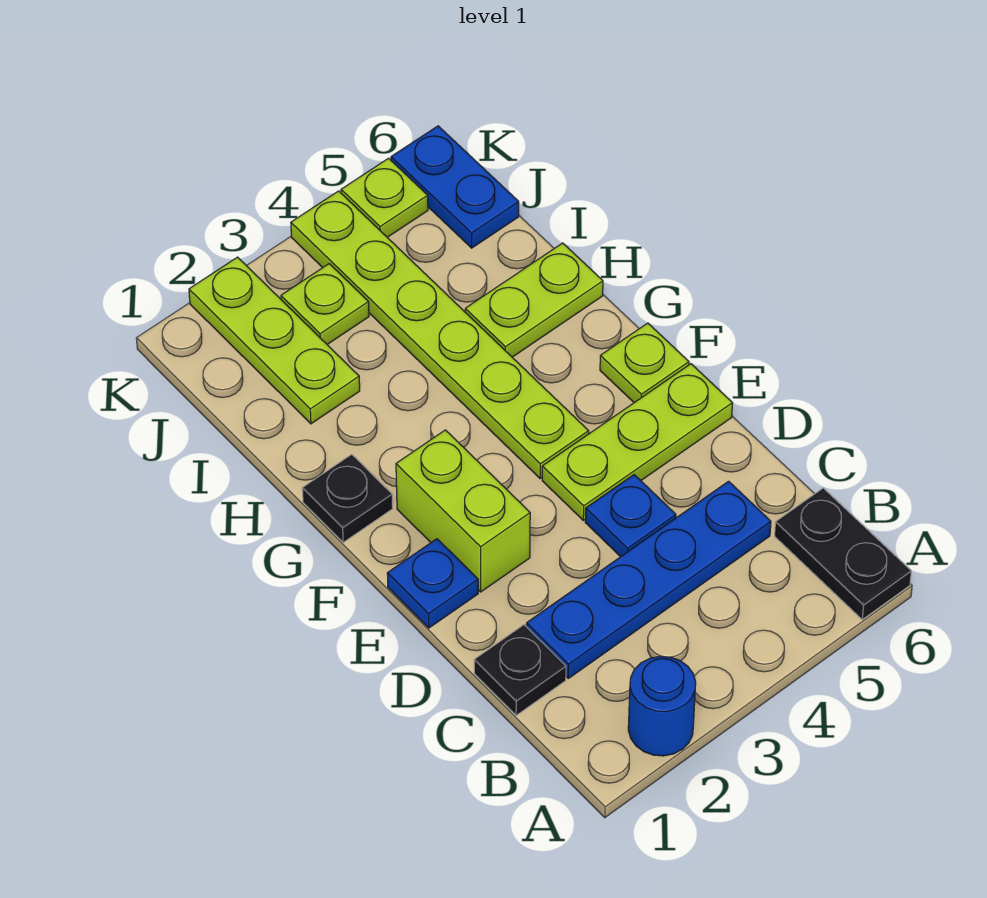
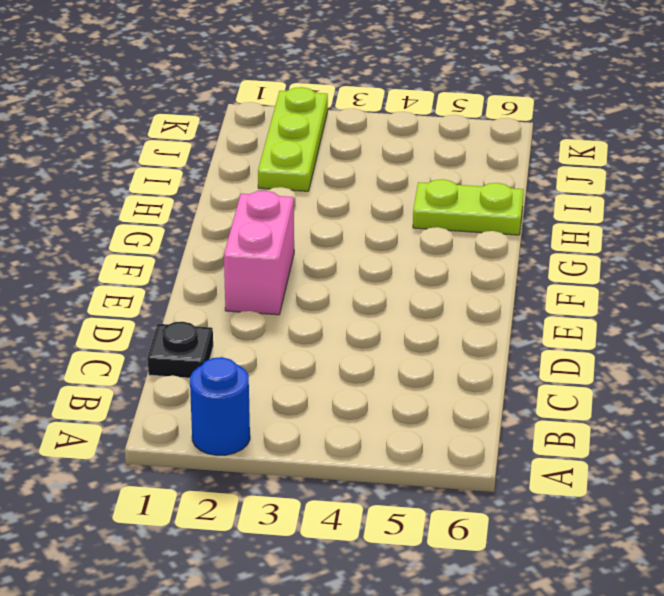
pink brick E2:F2 level 1 -> lime brick E2:F2 level 1
none -> black plate A6:B6 level 1
none -> blue plate C2:C5 level 1
none -> blue plate D4 level 1

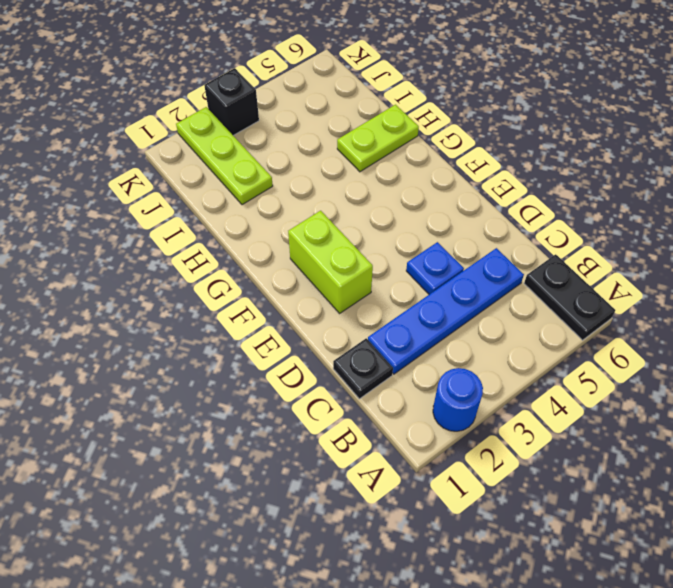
black brick K3 level 1 -> none
none -> blue plate E1 level 1
none -> lime plate E4:E6 level 1
none -> lime plate F4:K4 level 1

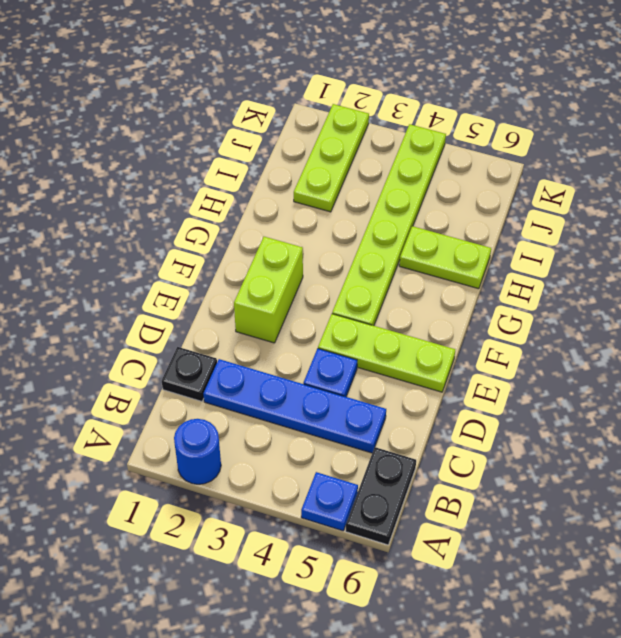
blue plate A5 level 1 -> blue plate E1 level 1
none -> lime plate F6 level 1
none -> black plate G1 level 1
none -> lime plate J3 level 1

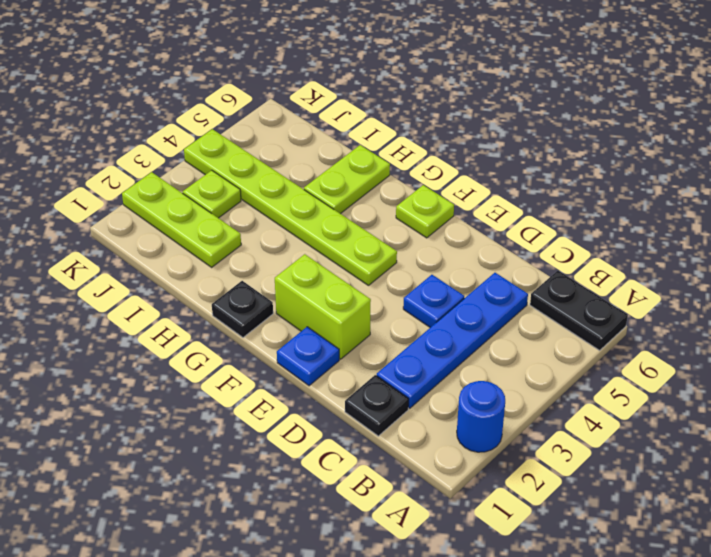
none -> lime plate E4:E6 level 1
none -> blue plate J6:K6 level 1
none -> lime plate K5 level 1

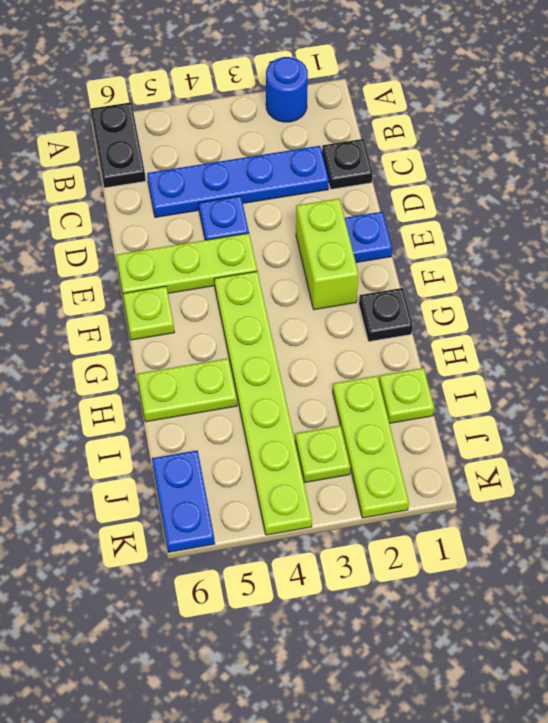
lime plate I1 level 1 -> lime plate K5 level 1

